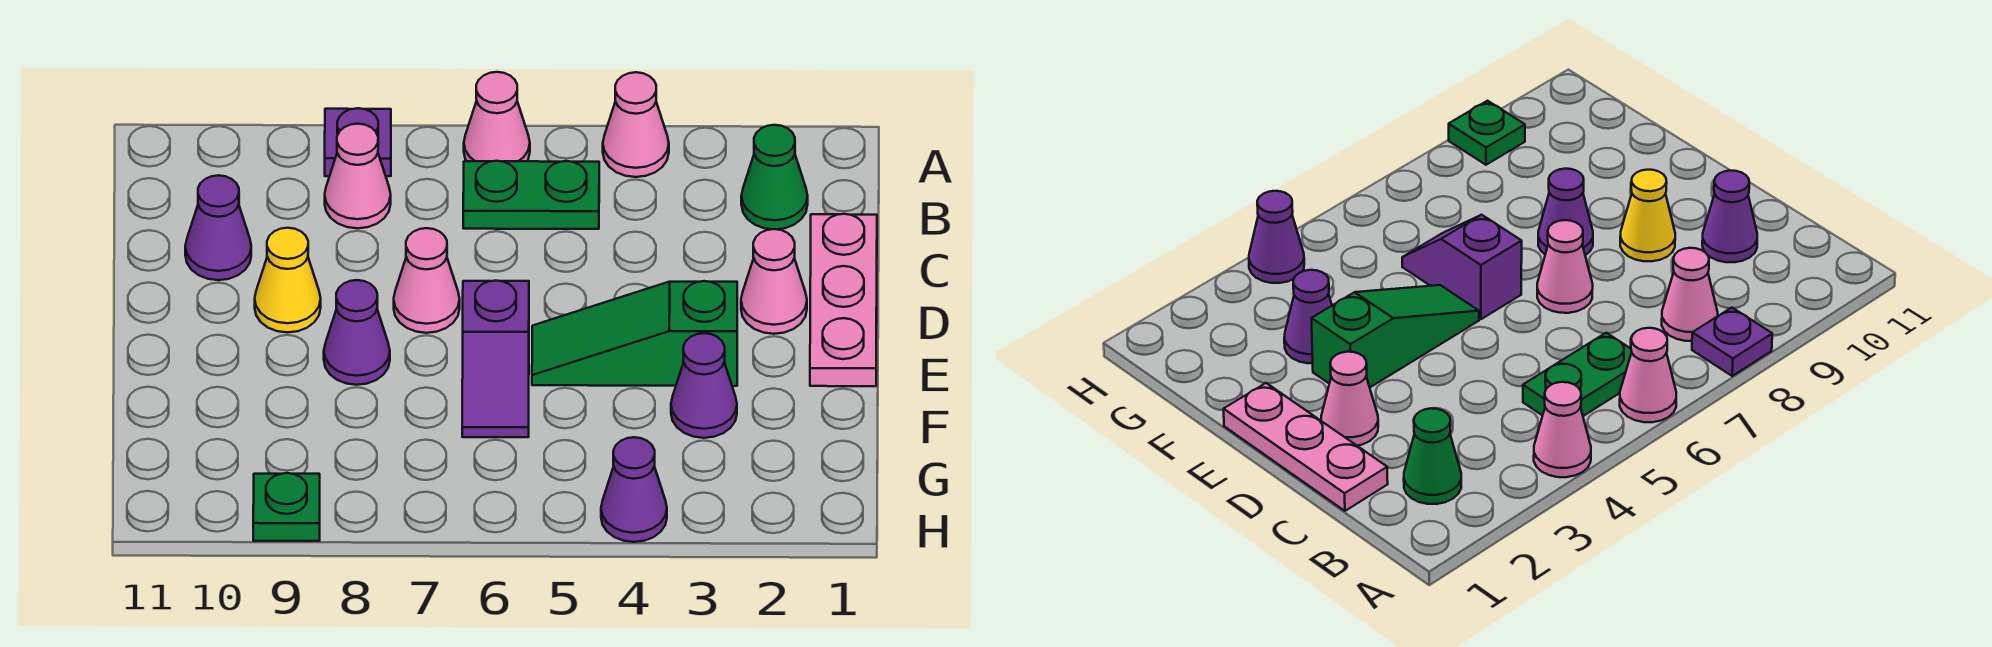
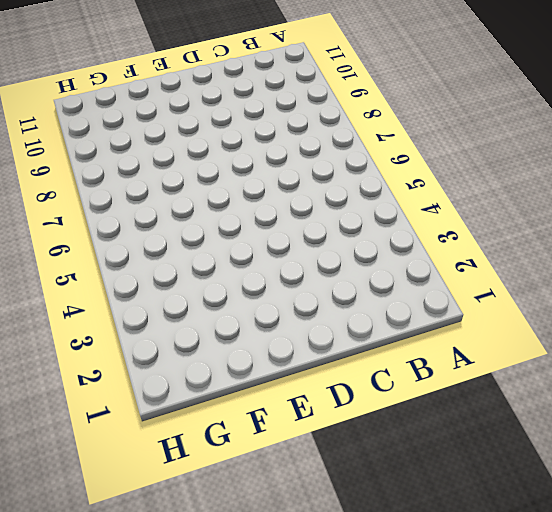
none -> pink cone A4 level 1
none -> pink cone A6 level 1
none -> purple plate A8 level 1

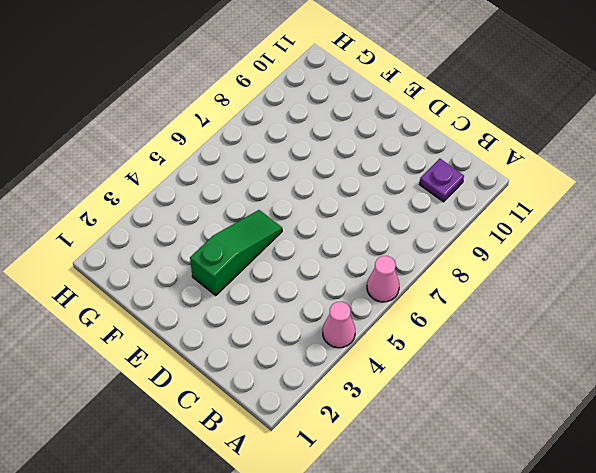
purple plate B10 level 1 -> purple plate A8 level 1
none -> green cone B2 level 1
none -> green plate B5:B6 level 1
none -> pink cone B8 level 1

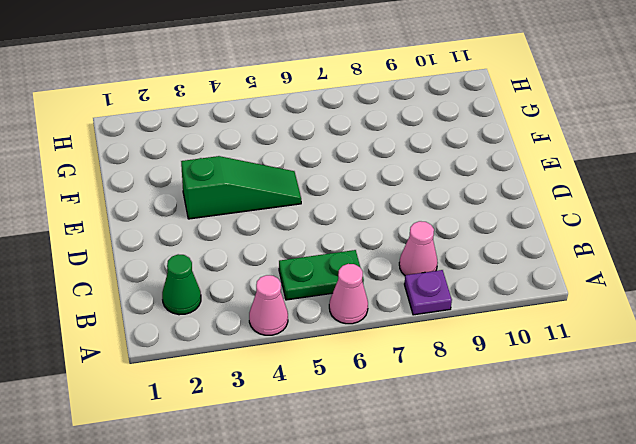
none -> pink plate C1:E1 level 1
none -> purple cone C10 level 1
none -> pink cone D2 level 1

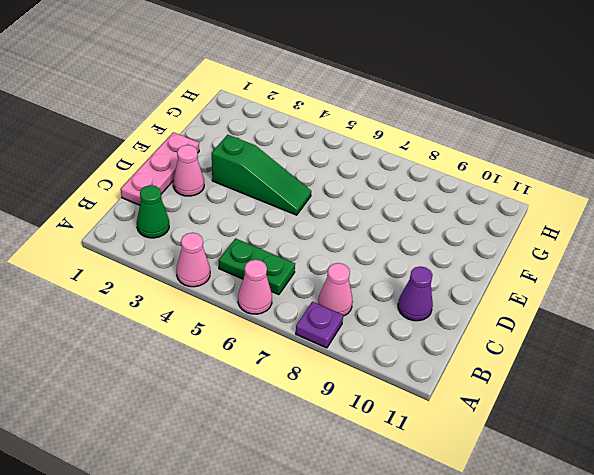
none -> pink cone D7 level 1
none -> yellow cone D9 level 1
none -> purple slope E6:F6 level 1 top E

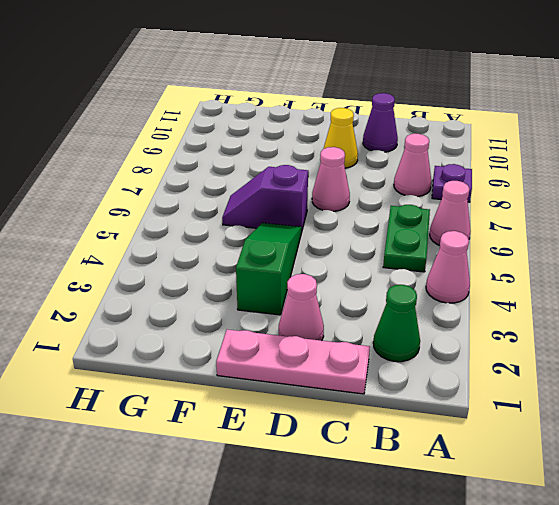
none -> purple cone E8 level 1
none -> purple cone F3 level 1
none -> purple cone H4 level 1

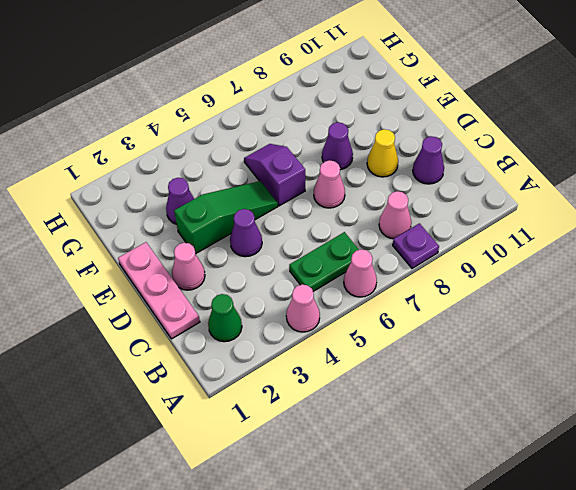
purple cone D4 level 1 -> purple cone H4 level 1
none -> green plate H9 level 1

